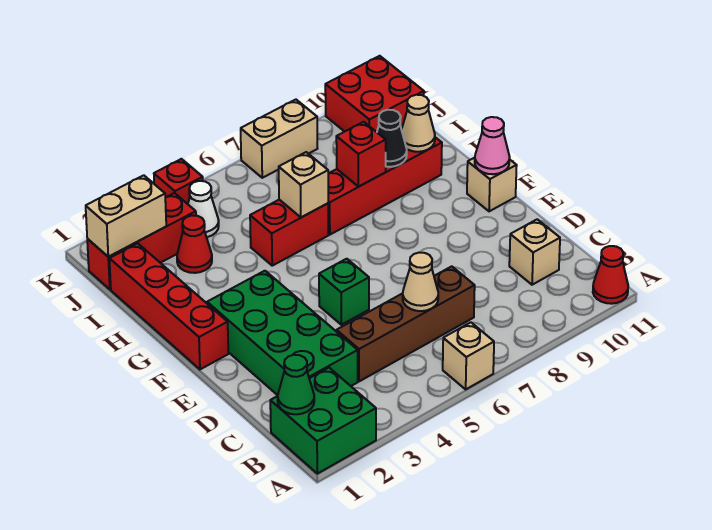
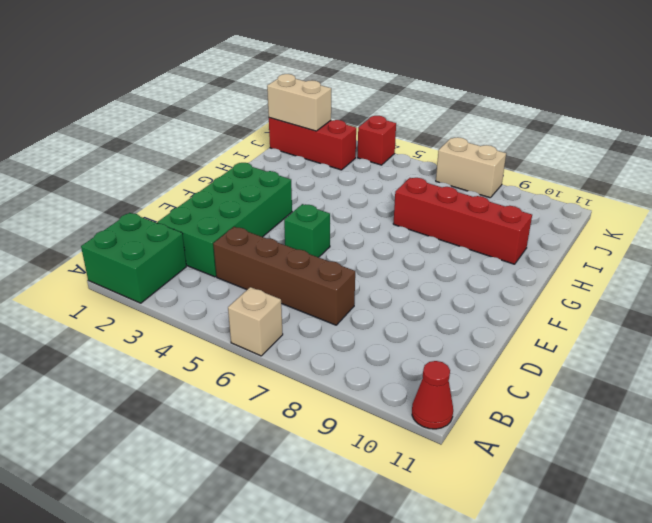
none -> tan brick C10 level 1
none -> red brick F1:I1 level 1
none -> tan brick F11 level 1

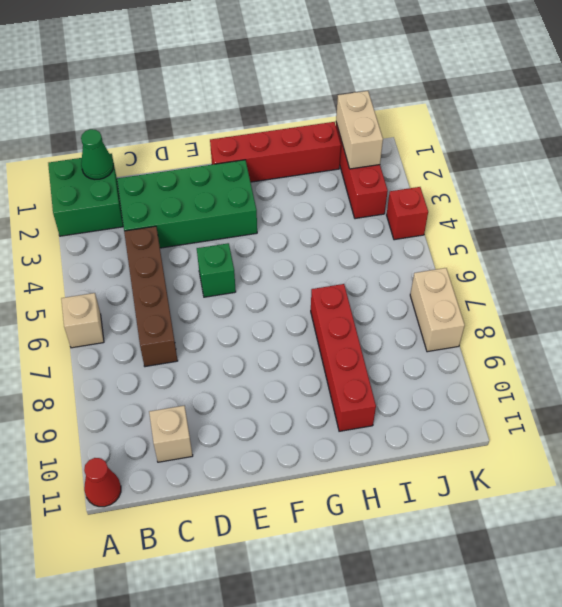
none -> tan brick F11 level 1
none -> red brick H5:H6 level 1
none -> red cone I3 level 1

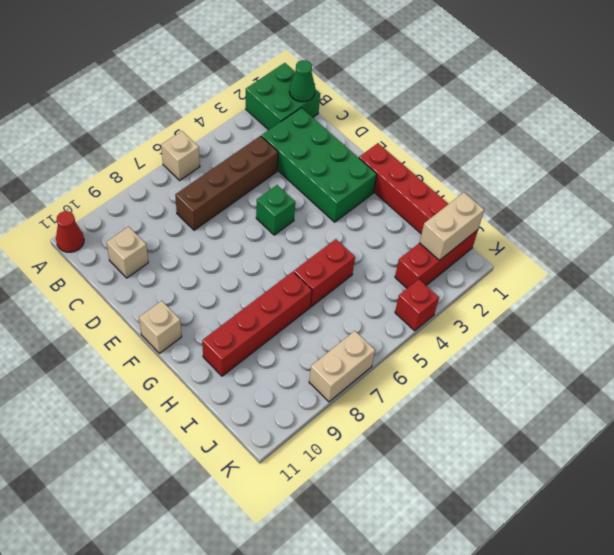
none -> red cone I3 level 1
none -> white cone J4 level 1
none -> red brick J10:K11 level 1

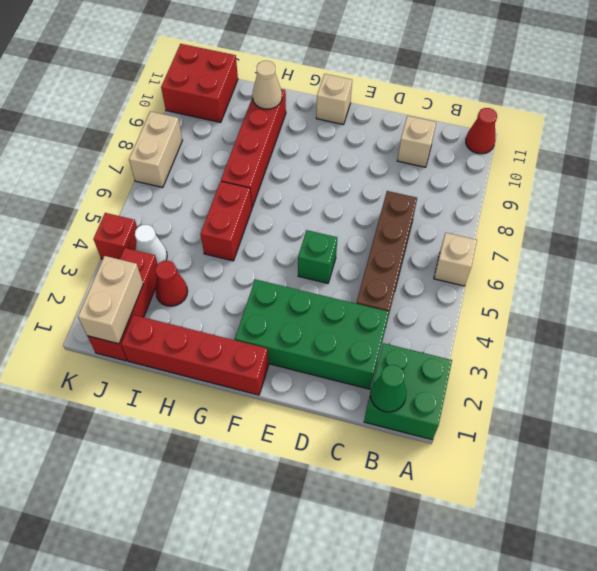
none -> tan cone C6 level 2
none -> pink cone F11 level 2
none -> tan brick H6 level 2

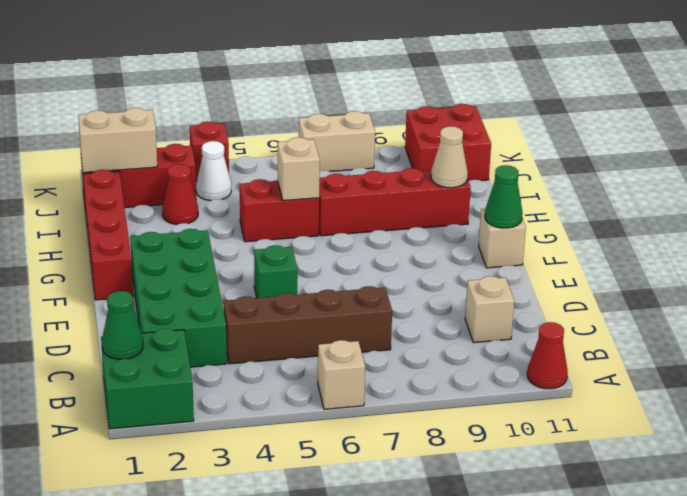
green cone F11 level 2 -> pink cone F11 level 2
none -> tan cone C6 level 2
none -> red brick H8 level 2
none -> black cone H9 level 2

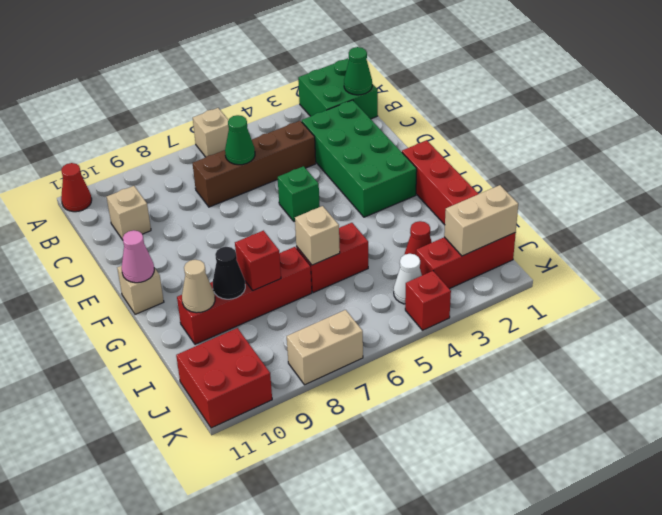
green cone C6 level 2 -> tan cone C6 level 2

